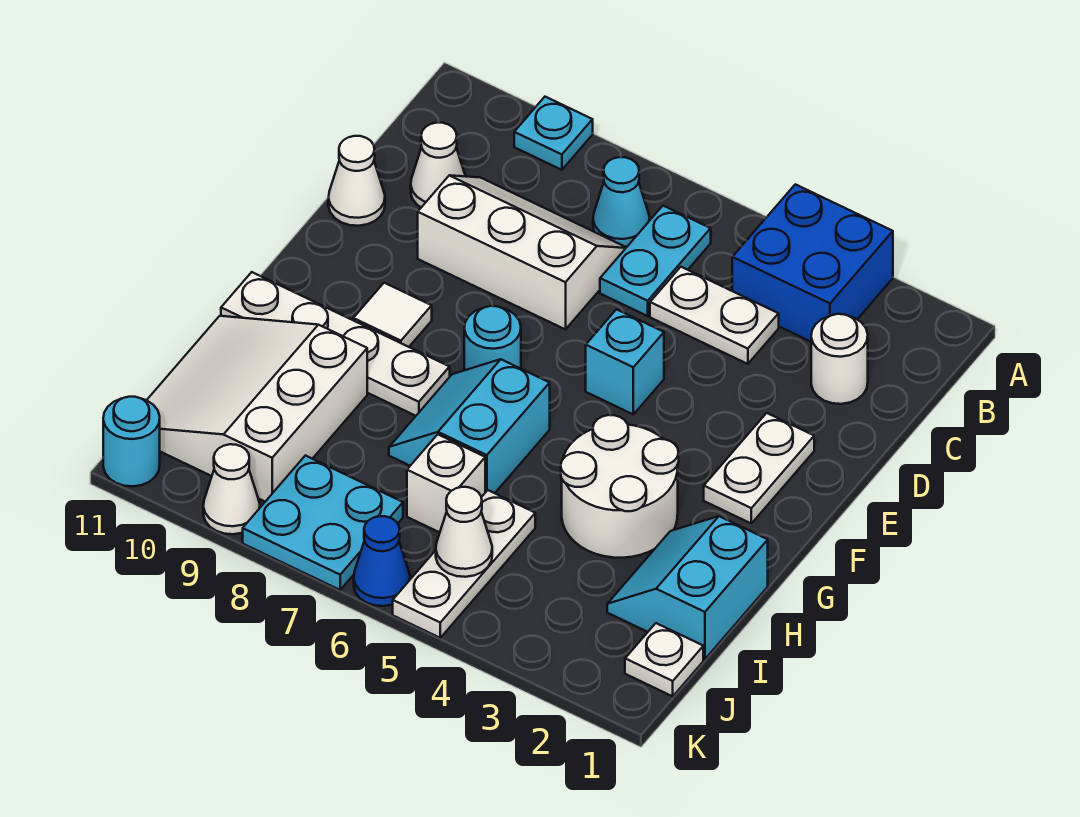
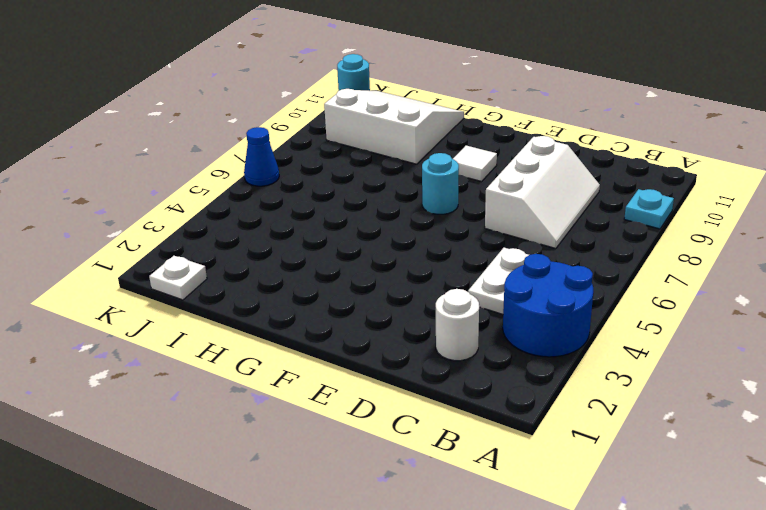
blue round brick A3:B4 level 1 -> blue brick A3:B4 level 1
none -> cyan plate B6:C6 level 1
none -> cyan cone B7 level 1
none -> white cone C10 level 1

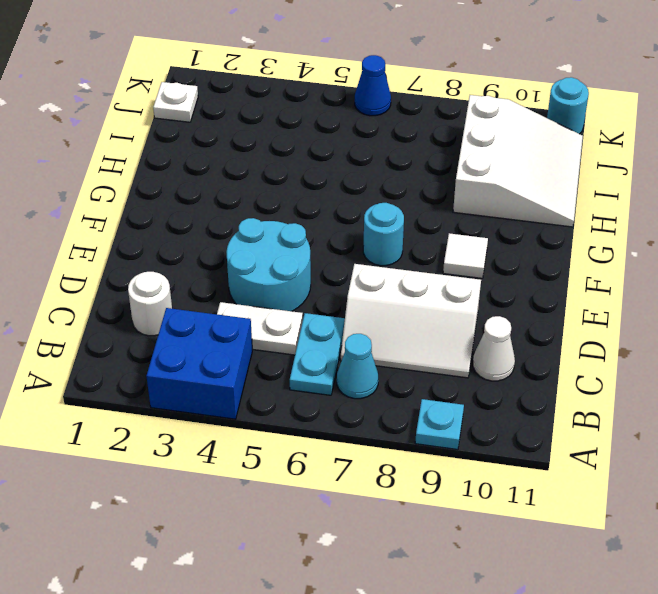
cyan round brick D4:E5 level 1 -> cyan brick E5 level 1
none -> white cone D11 level 1
none -> white plate E2:F2 level 1
none -> white round brick G3:H4 level 1

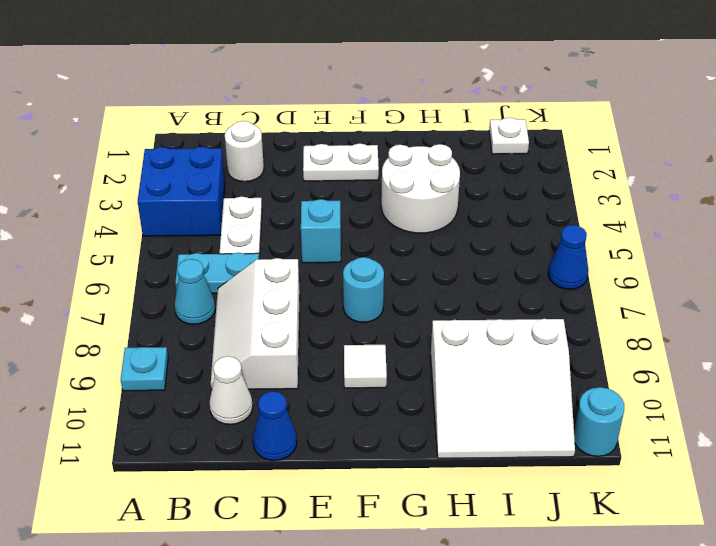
blue cone D11 level 1 -> white cone D11 level 1
none -> cyan slope G6:H7 level 1 top 6
none -> white plate G8:G11 level 1
none -> cyan slope H1:I2 level 1 top 1

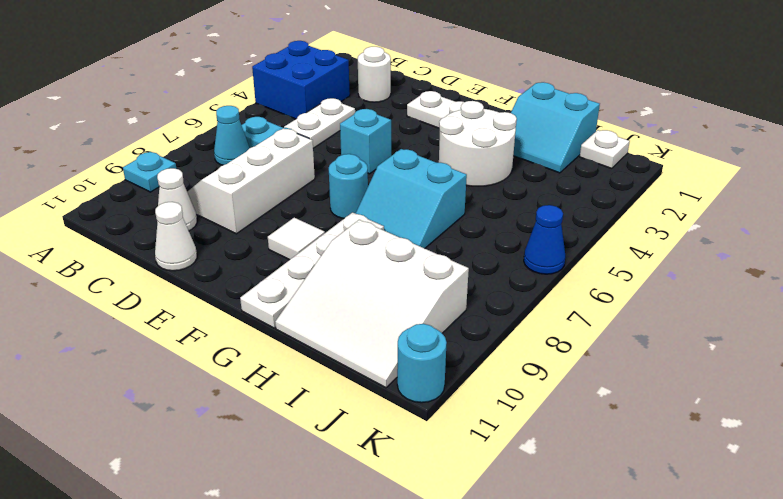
none -> white plate I5:K5 level 1
none -> white brick I6 level 1
none -> cyan plate J7:K8 level 1

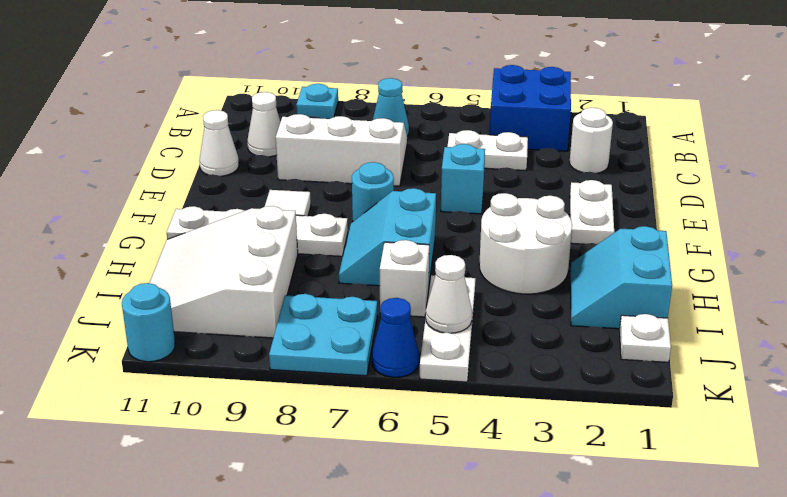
none -> cyan plate B6:C6 level 1
none -> white cone K9 level 1

